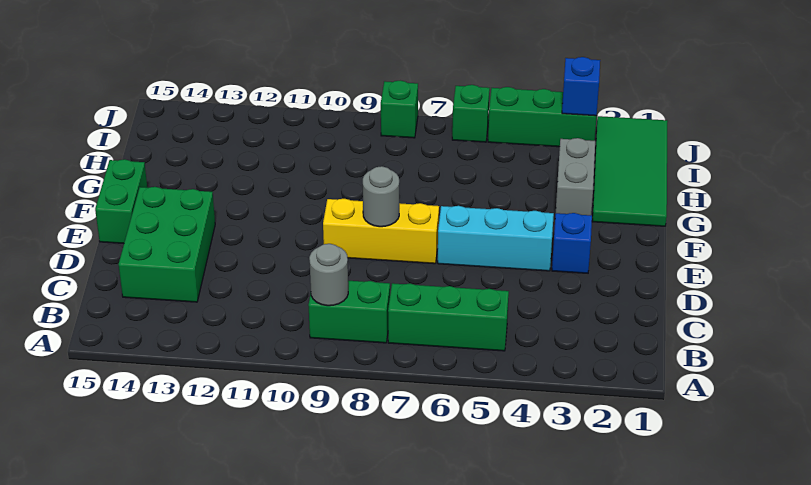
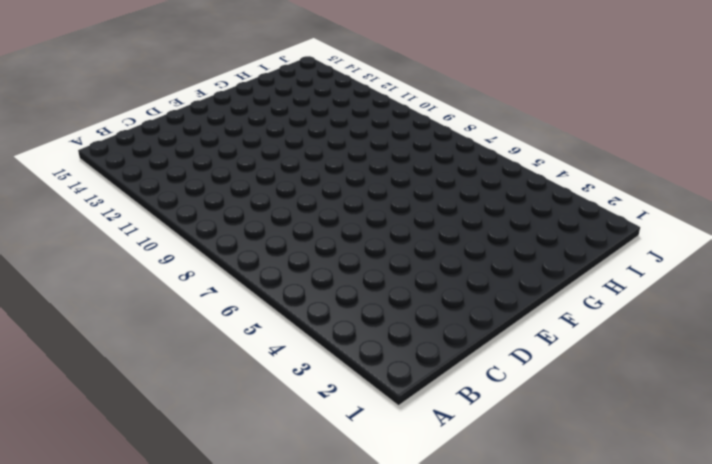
none -> green brick B5:B7 level 1
none -> green brick B8:B9 level 1
none -> green brick C13:E14 level 1

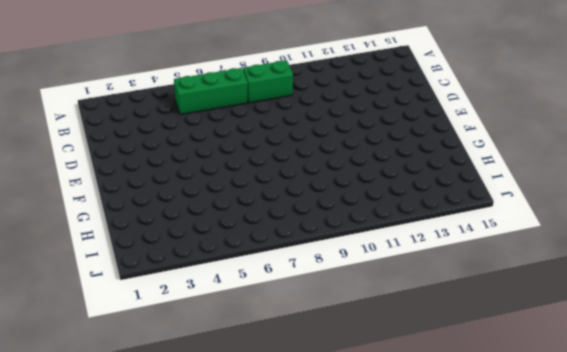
none -> green brick C13:E14 level 1
none -> blue brick E3 level 1
none -> cyan brick E4:E6 level 1

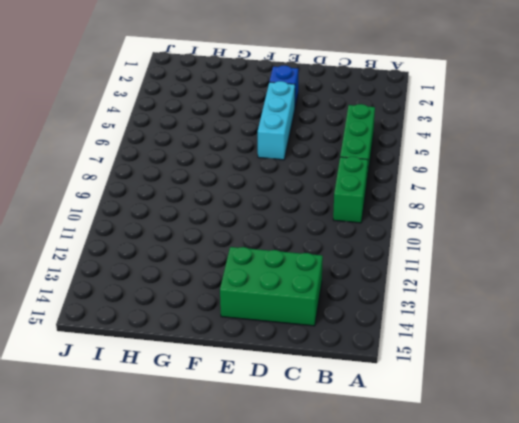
none -> yellow brick E7:E9 level 1
none -> green brick E15:F15 level 1
none -> green tile G1:J2 level 1

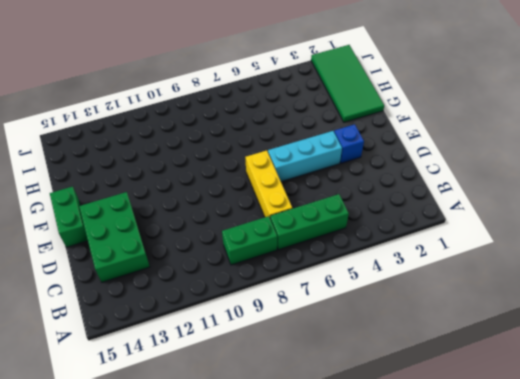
yellow brick C7:E7 level 1 -> yellow brick E7:E9 level 1
none -> grey brick G3:H3 level 1
none -> green brick J3:J5 level 1
none -> green brick J6 level 1

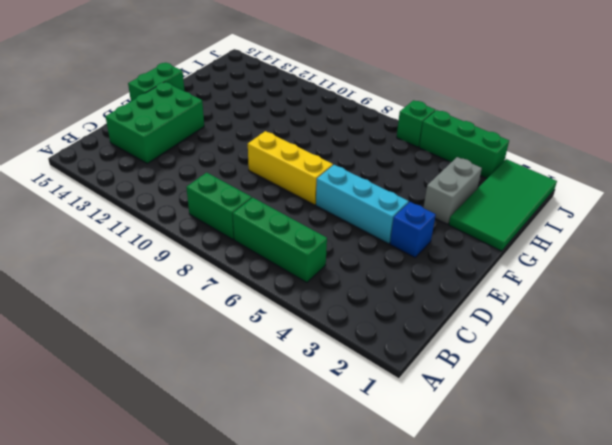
none -> green brick J8 level 1
none -> grey round brick B9 level 2
none -> grey round brick E8 level 2

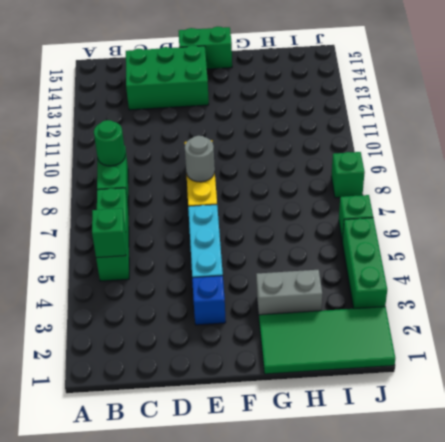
green brick B5 level 2 -> none
green round brick B9 level 2 -> grey round brick B9 level 2
none -> blue brick J3 level 2

